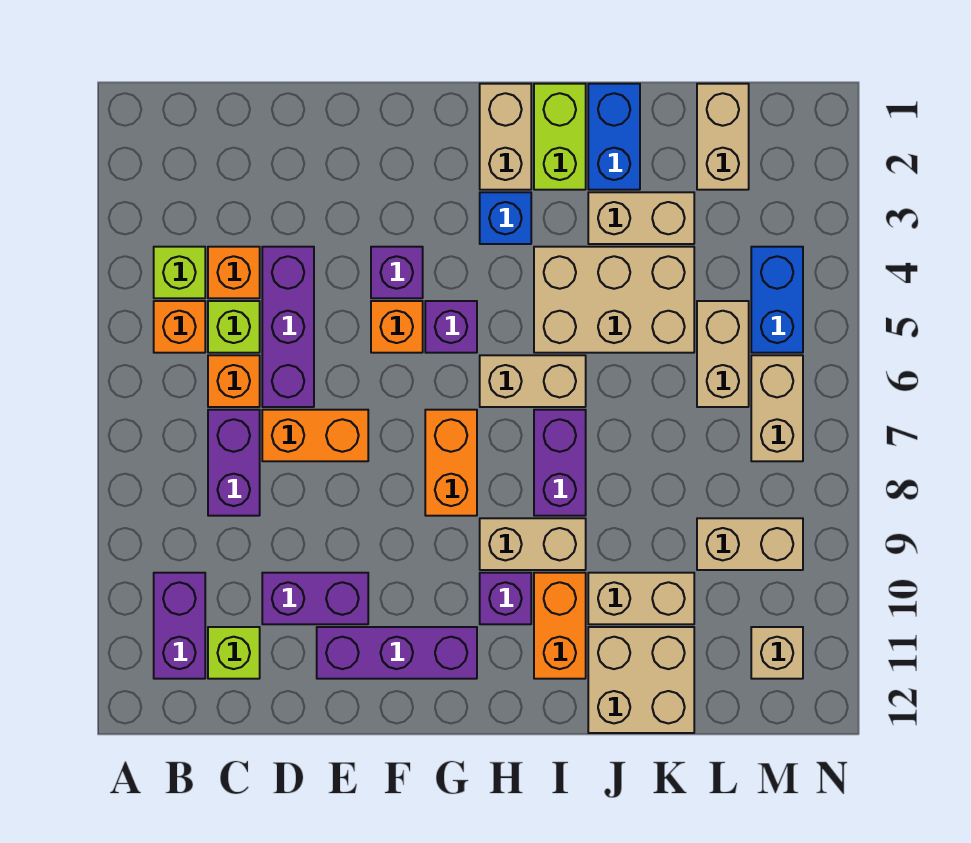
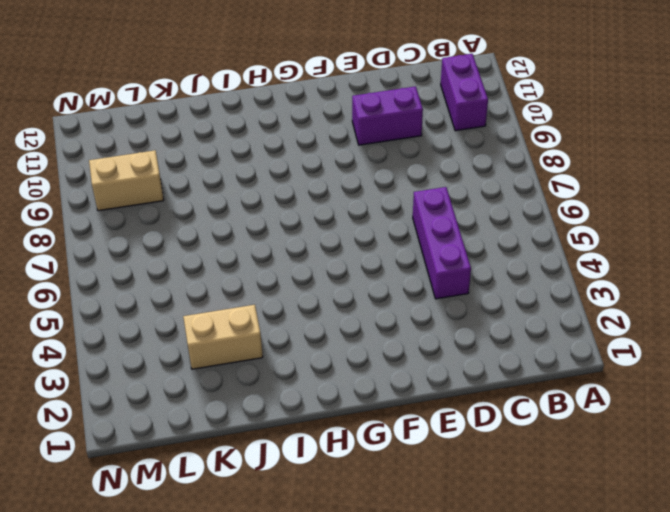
none -> lime brick B4 level 1
none -> orange brick B5 level 1
none -> orange brick C4 level 1
none -> lime brick C5 level 1

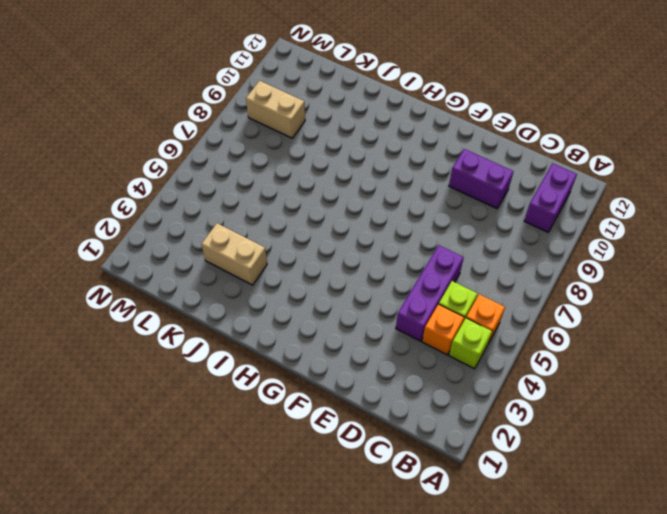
none -> orange brick C6 level 1
none -> purple brick C7:C8 level 1
none -> lime brick C11 level 1
none -> orange brick D7:E7 level 1

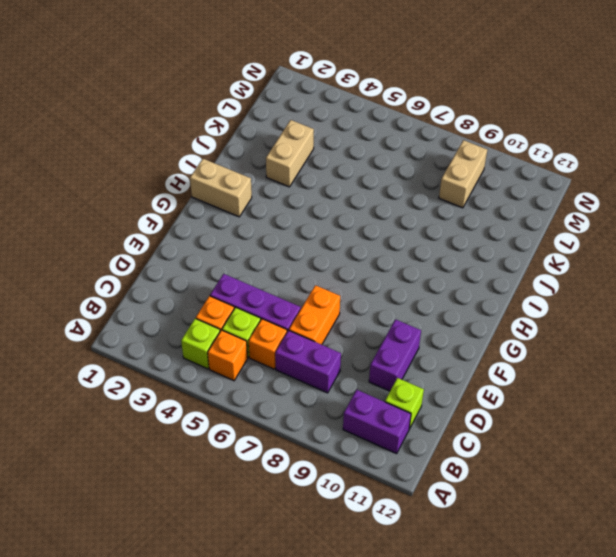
none -> purple brick E11:G11 level 1
none -> purple brick F4 level 1
none -> orange brick F5 level 1
none -> purple brick G5 level 1

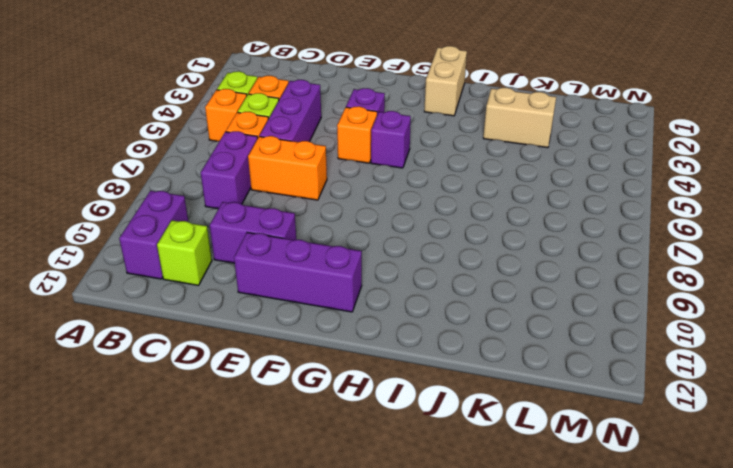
none -> orange brick G7:G8 level 1
none -> blue brick H3 level 1
none -> tan brick H6:I6 level 1
none -> tan brick H9:I9 level 1

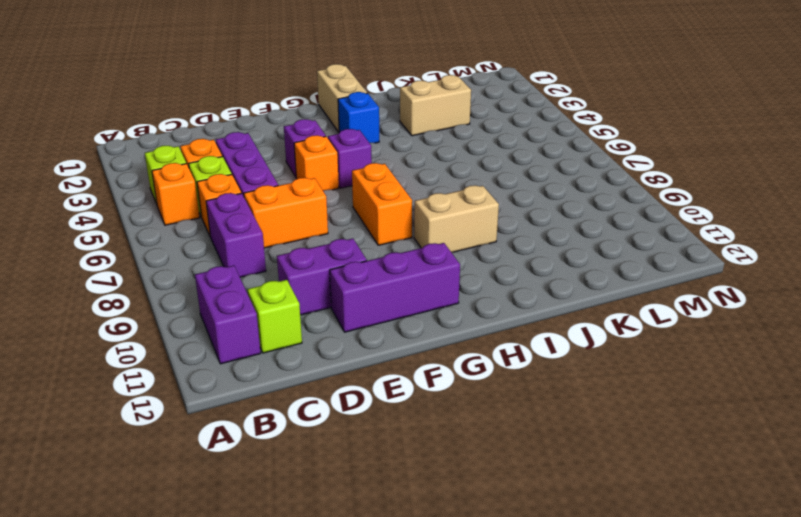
none -> tan brick H6:I6 level 1
none -> purple brick H10 level 1
none -> lime brick I1:I2 level 1
none -> tan brick I4:K5 level 1

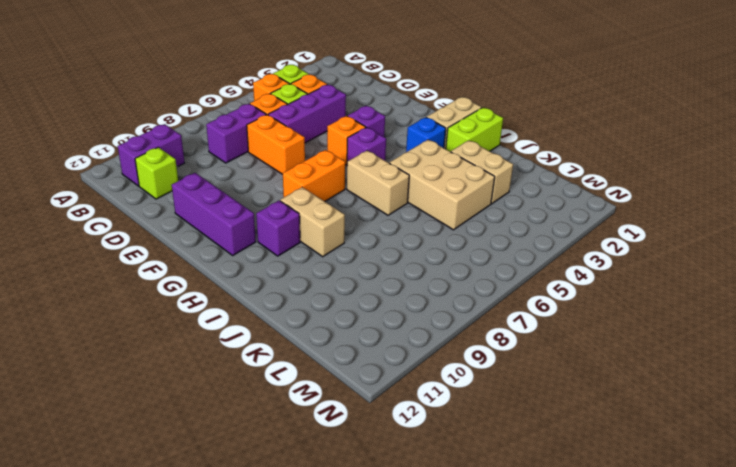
none -> purple brick D10:E10 level 1
none -> purple brick I7:I8 level 1
none -> orange brick I10:I11 level 1
none -> blue brick J1:J2 level 1

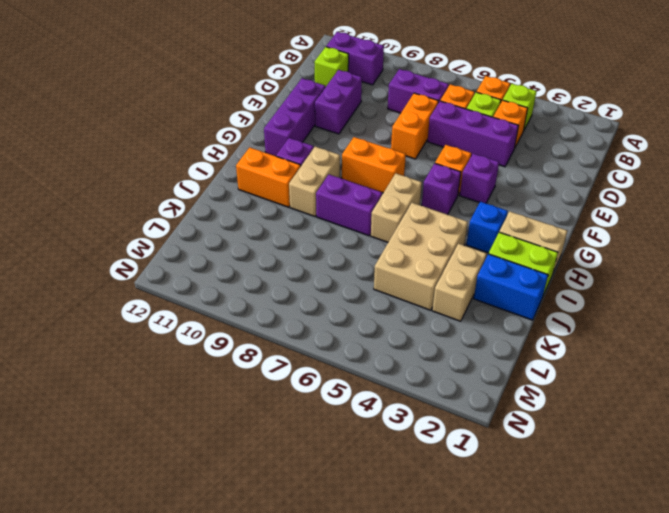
none -> tan brick J10:K10 level 1
none -> tan brick J11:K12 level 1
none -> tan brick L1:L2 level 1
none -> tan brick L5:L6 level 1

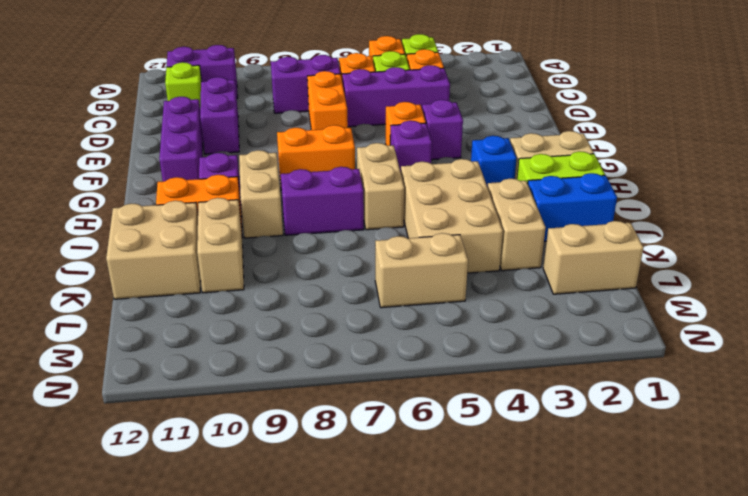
none -> tan brick L9:M9 level 1
none -> blue brick M4:M5 level 1
none -> tan brick M6:M7 level 1
none -> tan brick M11 level 1

